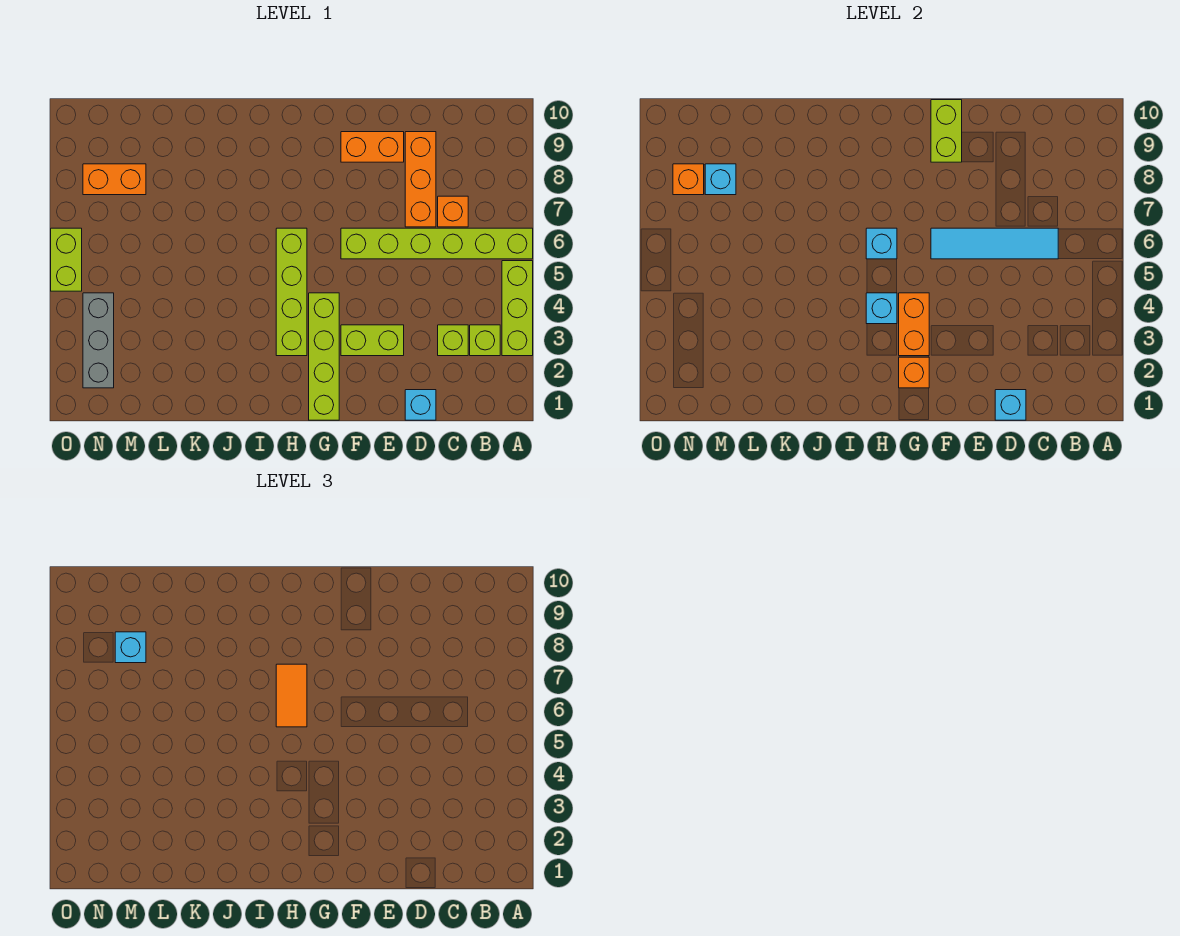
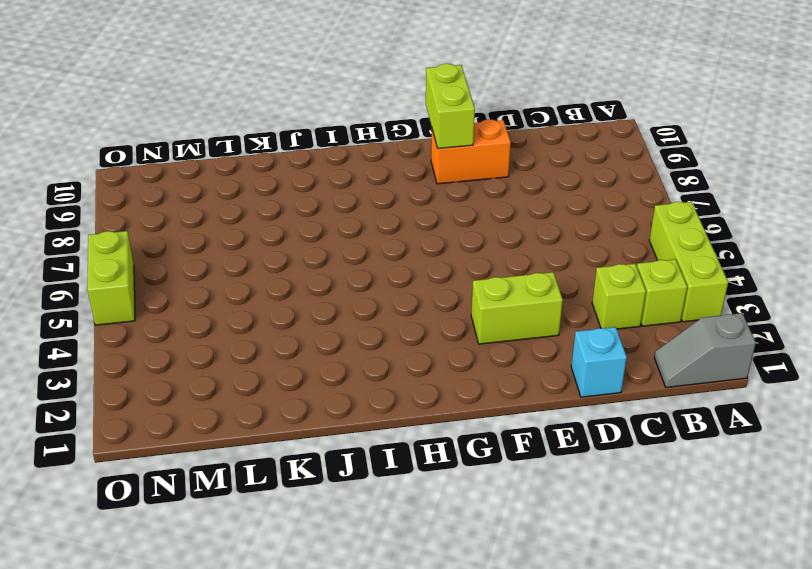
grey slope A1:B1 level 1 top A -> none
none -> lime brick A6:F6 level 1
none -> orange brick C7 level 1
none -> orange brick D7:D9 level 1

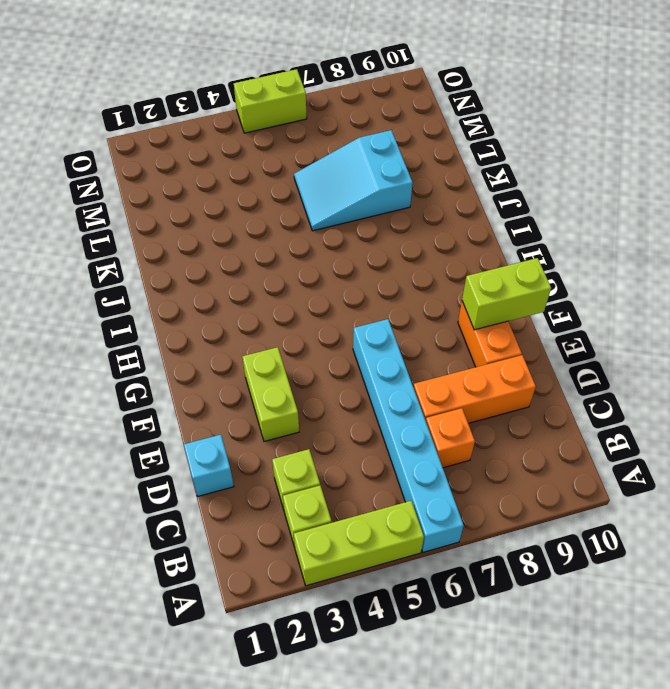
cyan brick A6:F6 level 1 -> lime brick A6:F6 level 1
cyan slope K6:L8 level 1 top 8 -> none
none -> lime brick G1:G4 level 1
none -> lime brick H3:H6 level 1
none -> orange brick M8:N8 level 1

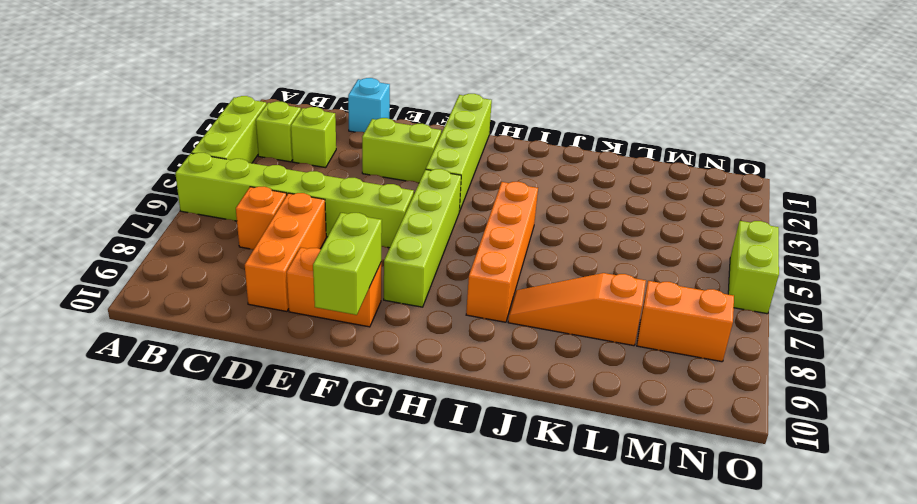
lime brick G5:G8 level 1 -> lime brick H3:H6 level 1
orange brick I5:I8 level 1 -> none
orange slope J8:L8 level 1 top L -> none
none -> grey brick N2:N4 level 1
none -> cyan tile C6:F6 level 2
none -> cyan brick D1 level 2

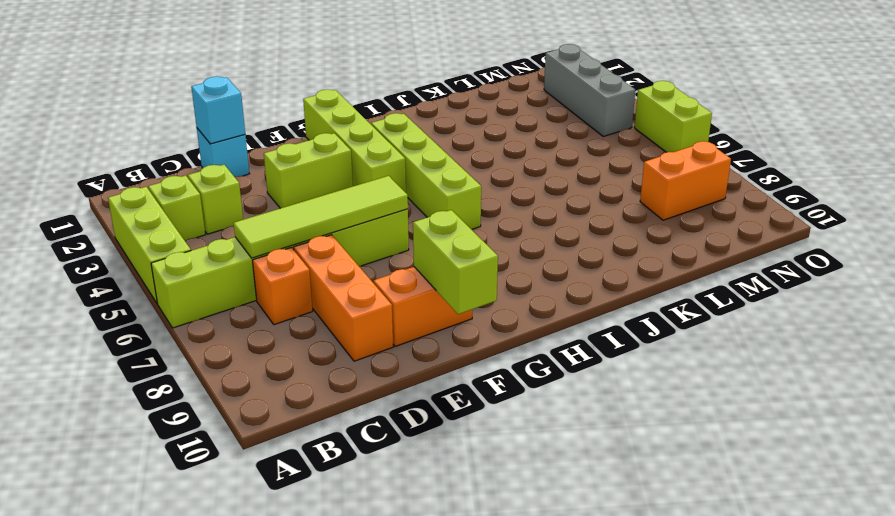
lime tile C6:F6 level 2 -> cyan tile C6:F6 level 2
none -> orange brick G2 level 2
none -> orange brick G3:G4 level 2
none -> cyan brick H4 level 2

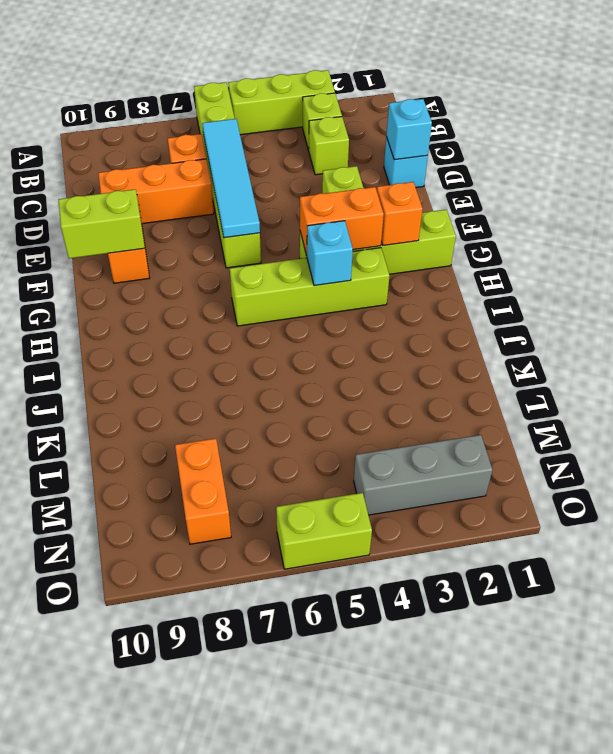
none -> cyan brick H6 level 2
none -> cyan brick M8 level 2
none -> orange brick N8 level 2

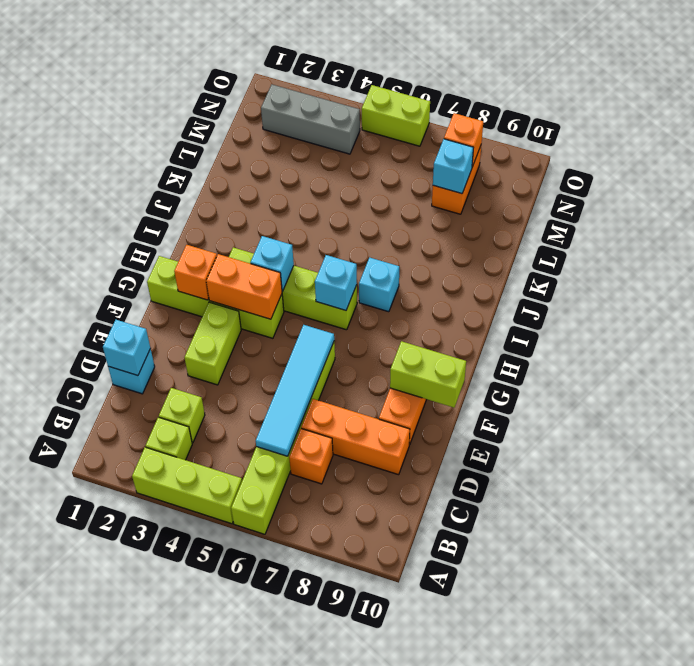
cyan brick I7 level 1 -> cyan brick M8 level 3
none -> orange tile H6:H7 level 3

